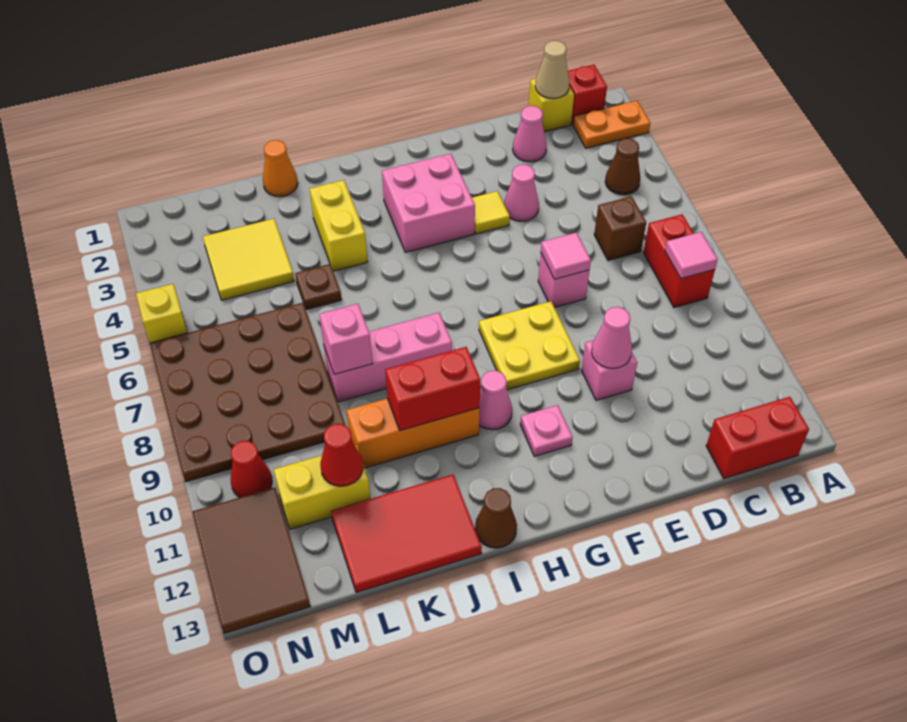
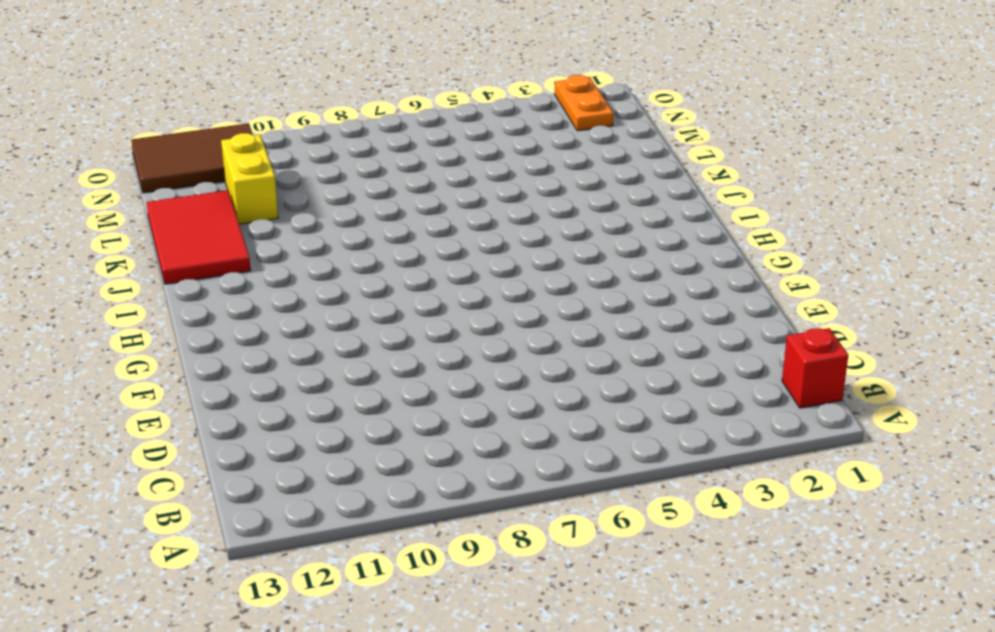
orange plate N2:O2 level 1 -> orange plate A2:B2 level 1
none -> brown cone B4 level 1
none -> red brick B7:B8 level 1
none -> red brick B13:C13 level 1
none -> yellow brick C1 level 1

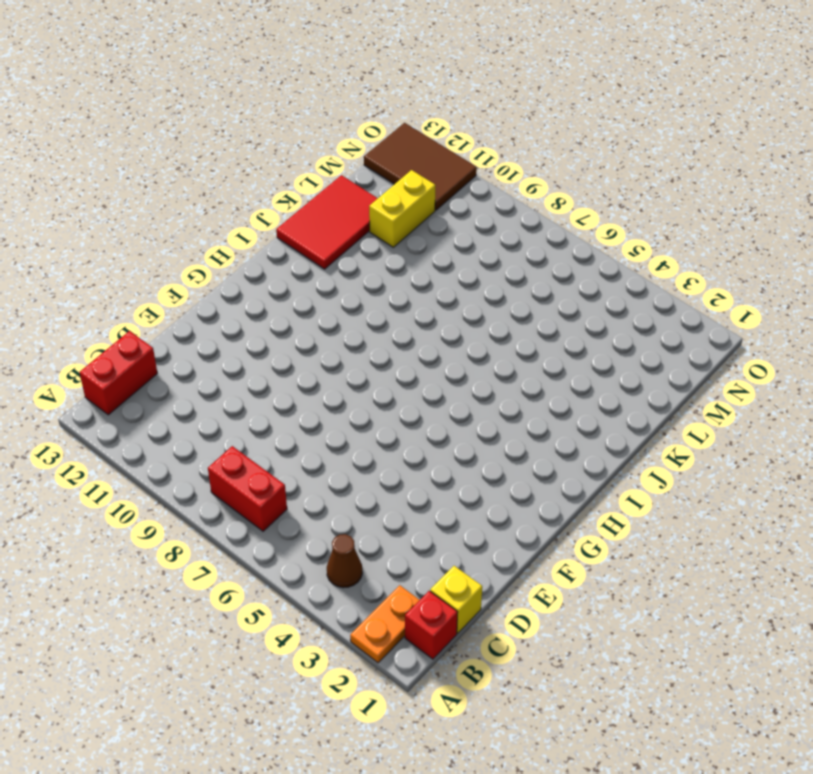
none -> brown brick C6 level 1
none -> pink cone D2 level 1
none -> pink cone E4 level 1
none -> pink brick E7 level 1

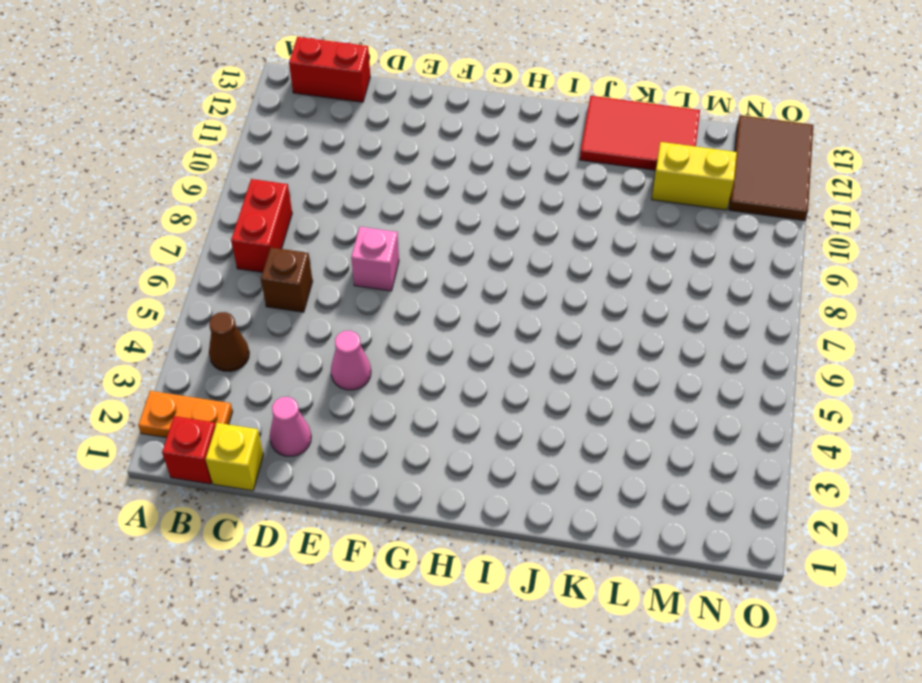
none -> pink brick E10 level 1
none -> yellow tile F4 level 1
none -> yellow plate F8:G9 level 1
none -> pink brick G3:H4 level 1

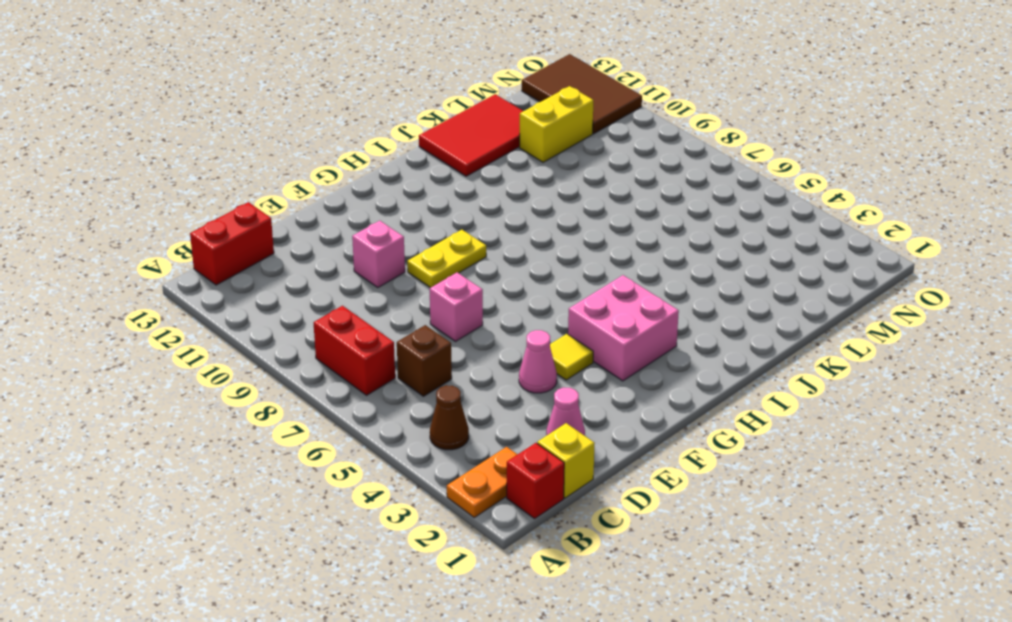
yellow plate F9:G9 level 1 -> yellow plate F8:G9 level 1
none -> pink plate G11 level 1
none -> pink cone H10 level 1
none -> pink brick I8:K8 level 1
none -> orange brick I10:K10 level 1

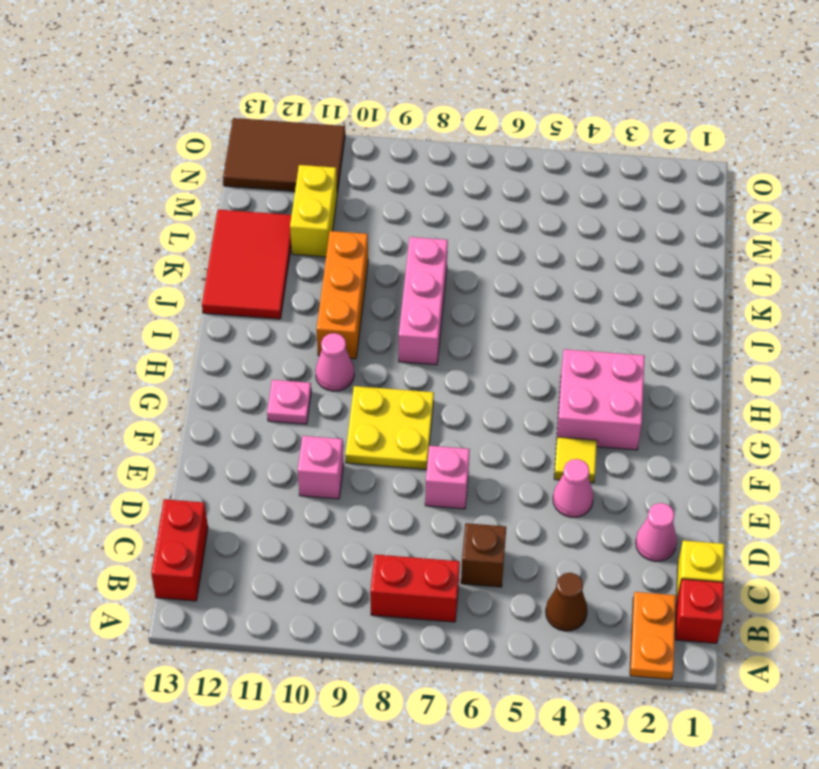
none -> brown cone I13 level 1
none -> yellow brick J3:J4 level 1
none -> orange cone K1 level 1
none -> brown plate K5 level 1

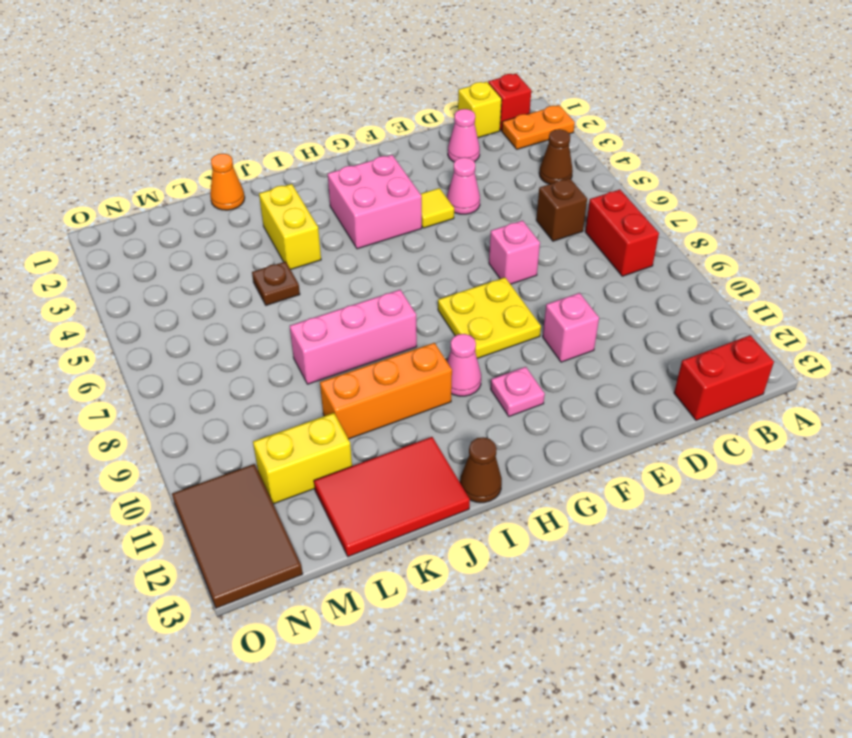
none -> yellow tile L3:M4 level 1
none -> brown plate L6:O9 level 1
none -> red cone N10 level 1
none -> yellow brick O5 level 1

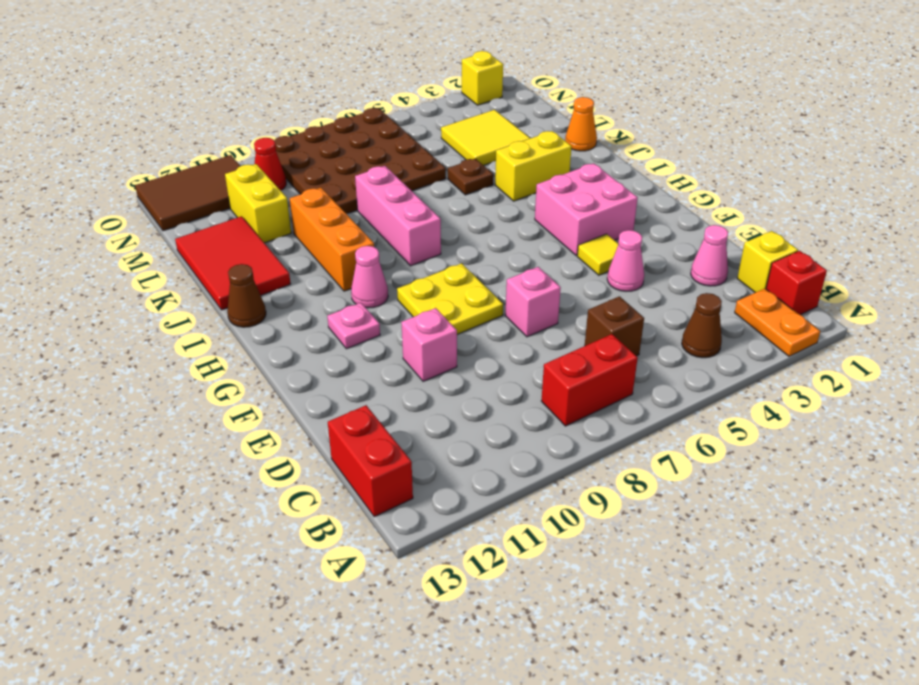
yellow brick O2 level 1 -> yellow brick O5 level 1
none -> pink tile B8 level 2
none -> tan cone C1 level 2
none -> pink tile E7 level 2
none -> pink cone E10 level 2

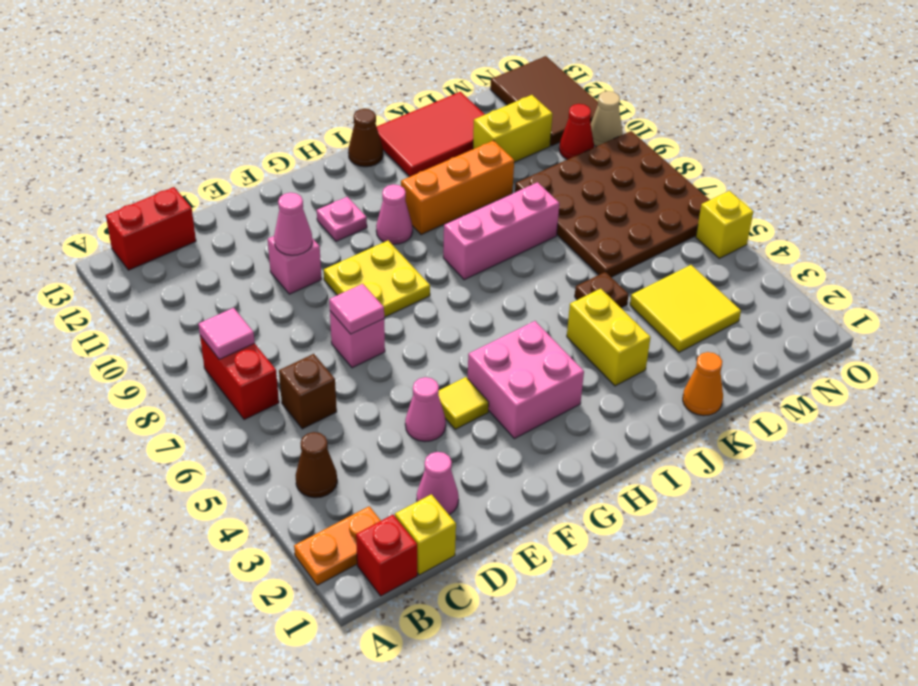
tan cone O10 level 1 -> tan cone C1 level 2
none -> red brick I10:J10 level 2
none -> pink brick K8 level 2
none -> red cone L11 level 2

